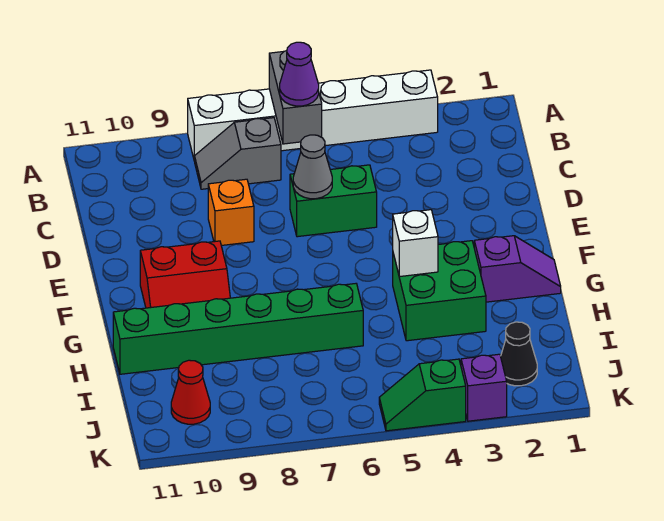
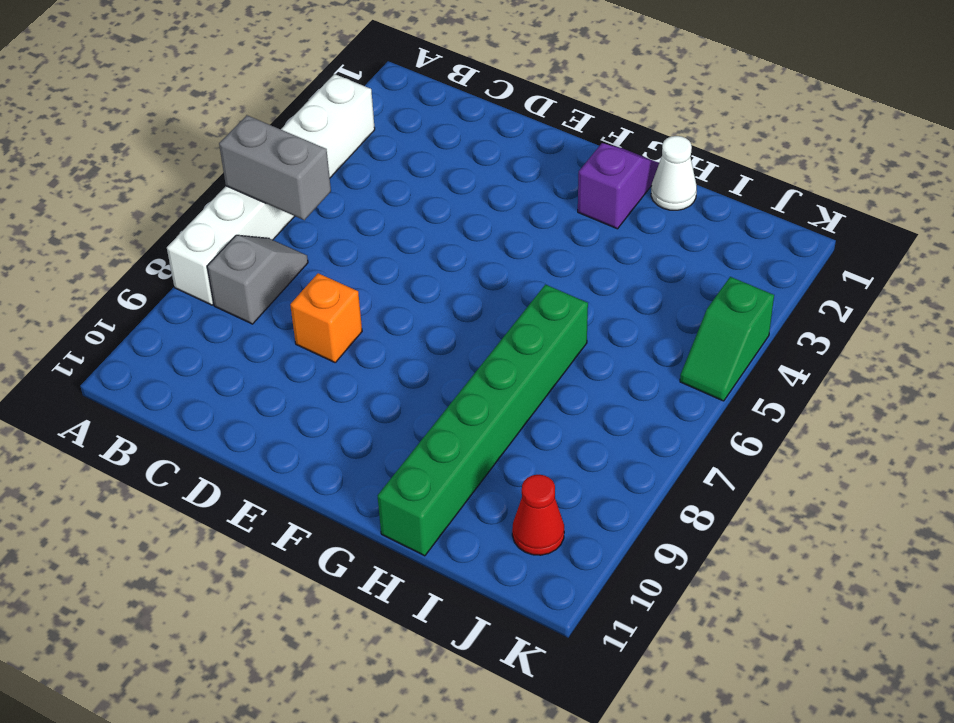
grey slope B7:B8 level 1 top 8 -> grey slope B7:B8 level 1 top 7
white cone H1 level 1 -> none
none -> green brick D5:D6 level 1
none -> red slope F9:G10 level 1 top F
none -> green brick G3:H4 level 1

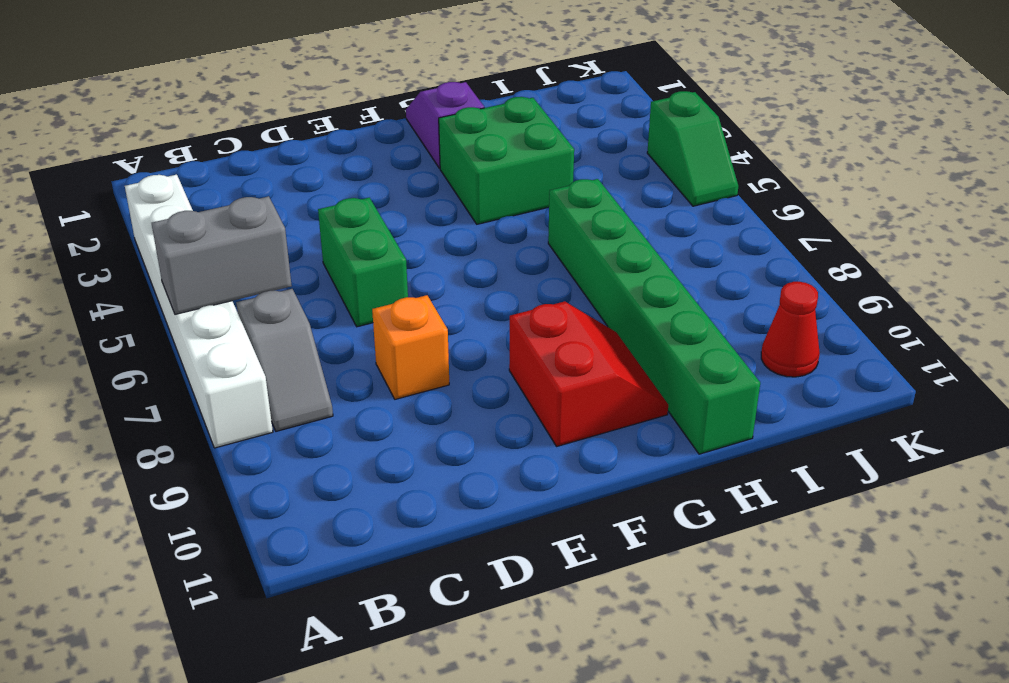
none -> black cone J2 level 1
none -> purple brick K3 level 1
none -> grey cone D6 level 2

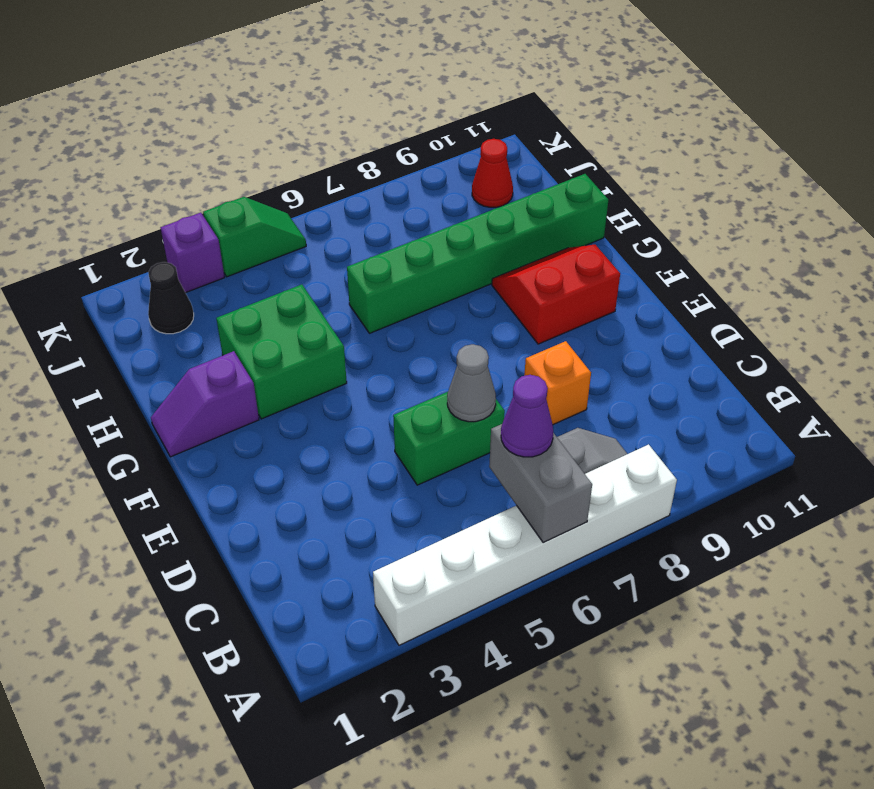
none -> white brick G4 level 2

